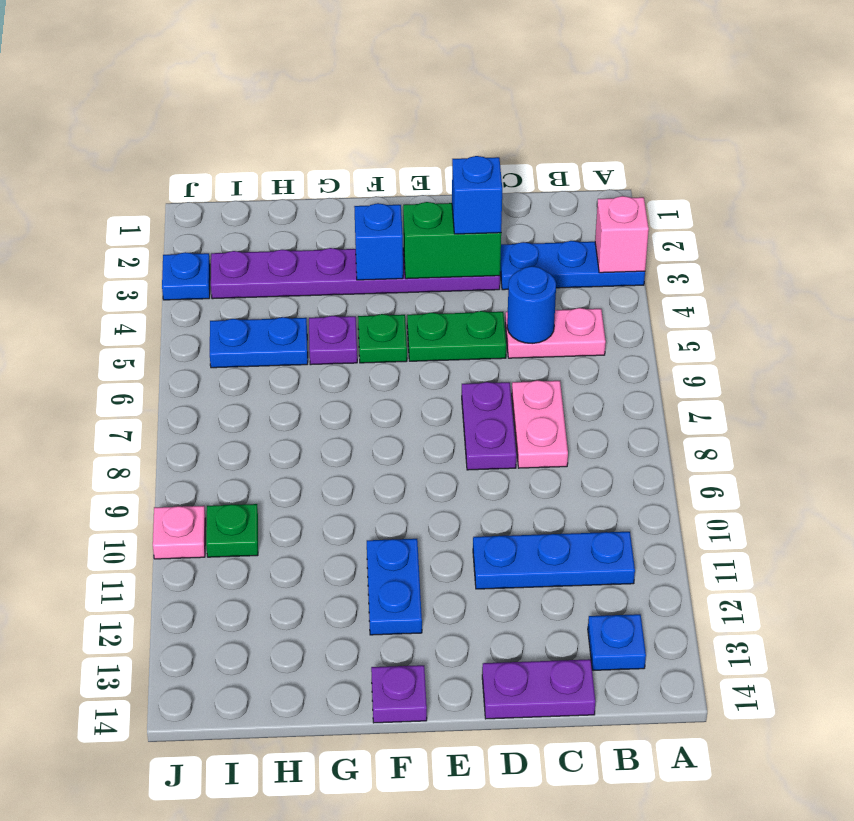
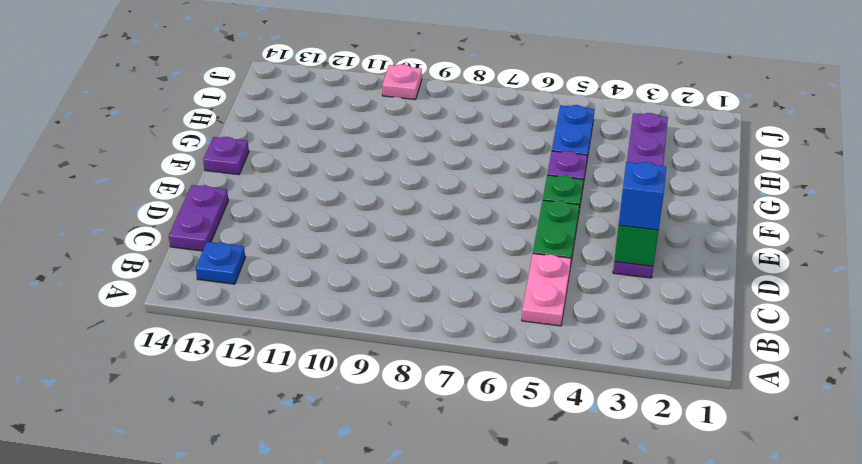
none -> blue plate A3:C3 level 1
none -> blue plate B11:D11 level 1
none -> pink plate C7:C8 level 1

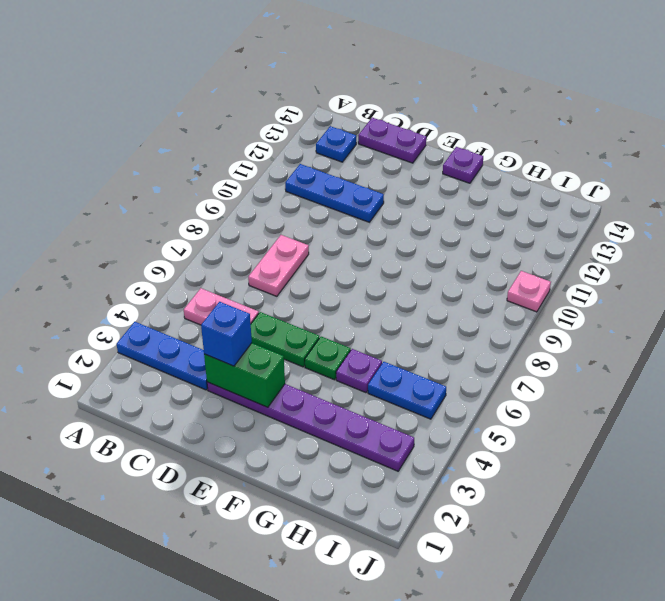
none -> purple plate D7:D8 level 1
none -> blue plate F11:F12 level 1
none -> green plate I10 level 1

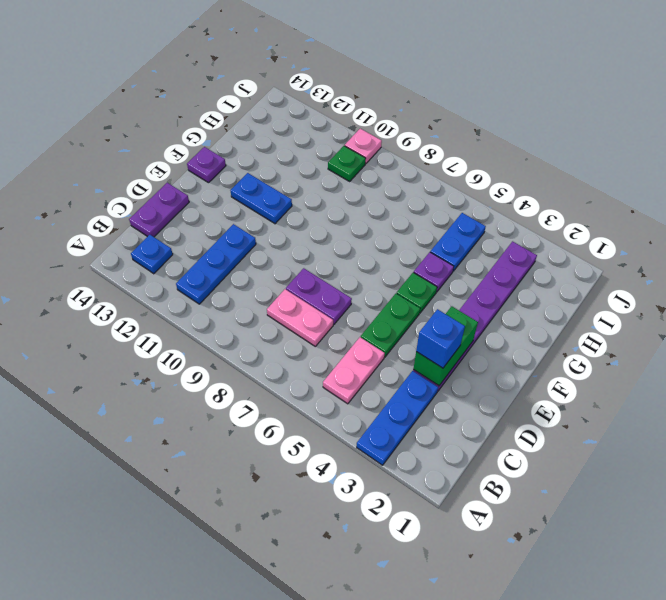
none -> blue plate J3 level 1
none -> pink brick A3 level 2
none -> blue round brick C5 level 2

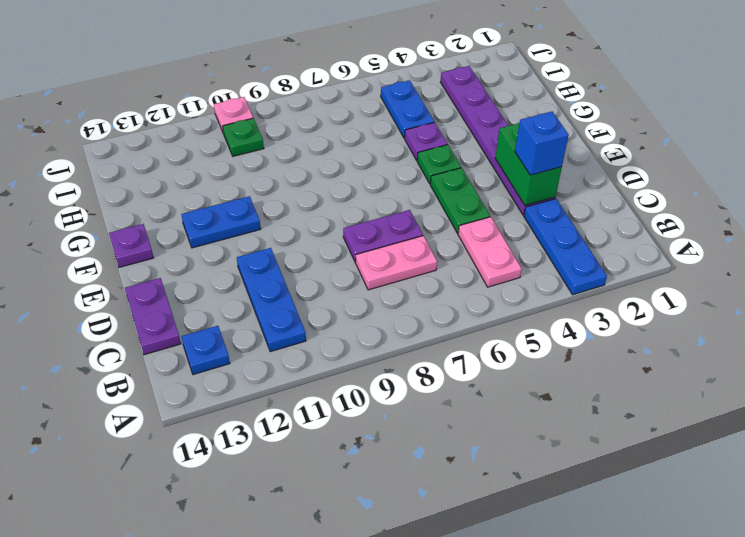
none -> blue plate J3 level 1
none -> pink brick A3 level 2
none -> blue round brick C5 level 2

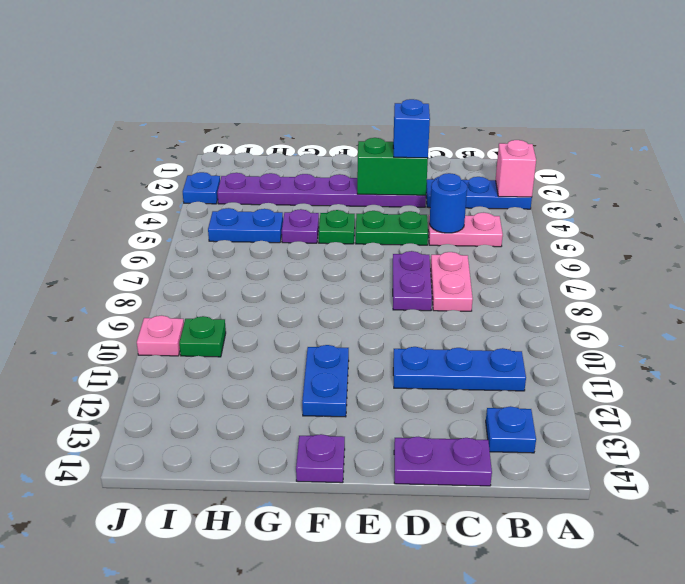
none -> blue brick F3 level 2

